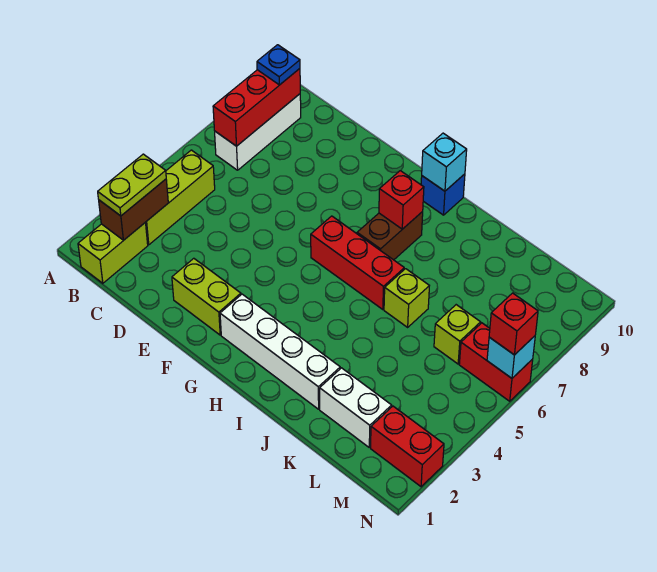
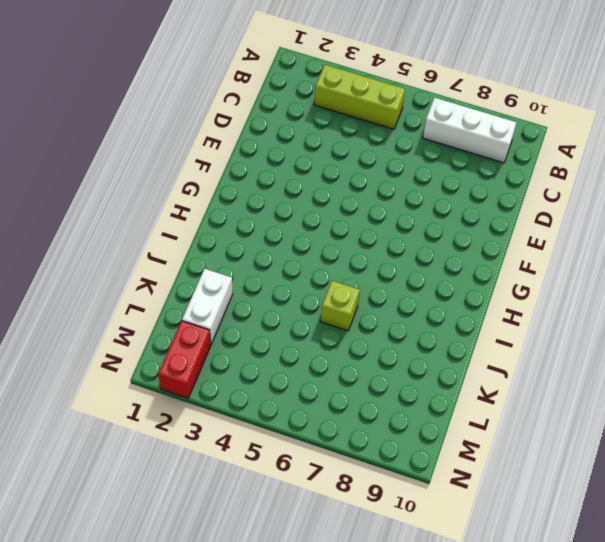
none -> lime brick B1:B2 level 1
none -> lime brick E2:F2 level 1
none -> white brick G2:J2 level 1

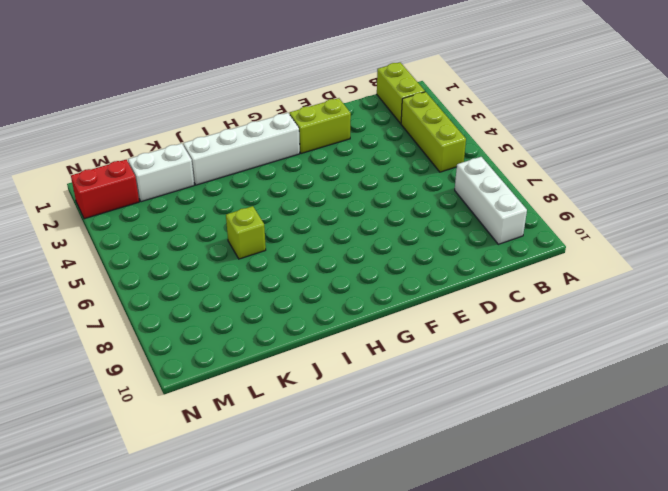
none -> red brick G6:I6 level 1
none -> brown brick H7:H8 level 1
none -> blue brick H10 level 1

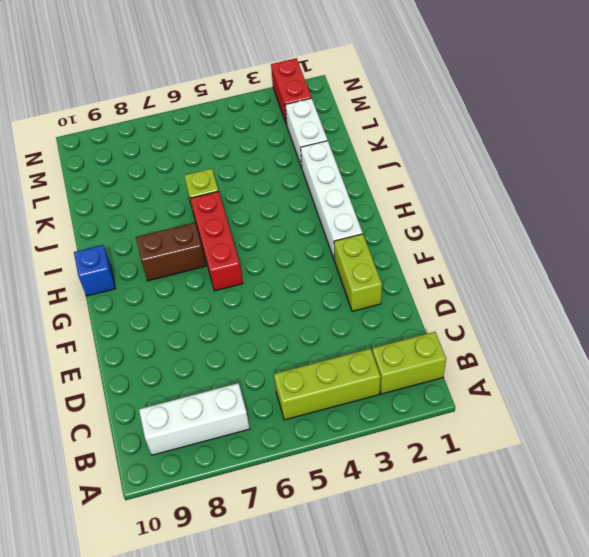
none -> lime brick L6 level 1
none -> red brick M6:N6 level 1
none -> brown brick B2:B3 level 2

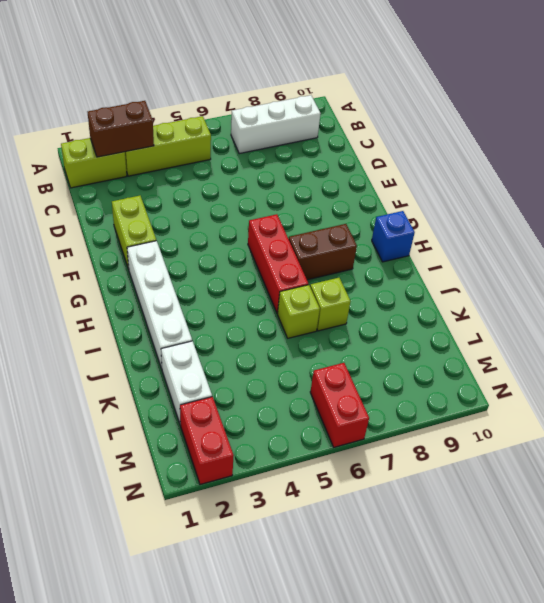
lime brick J7 level 1 -> lime brick L6 level 1
none -> red brick B7:B9 level 2
none -> red brick H8 level 2
none -> cyan brick H10 level 2

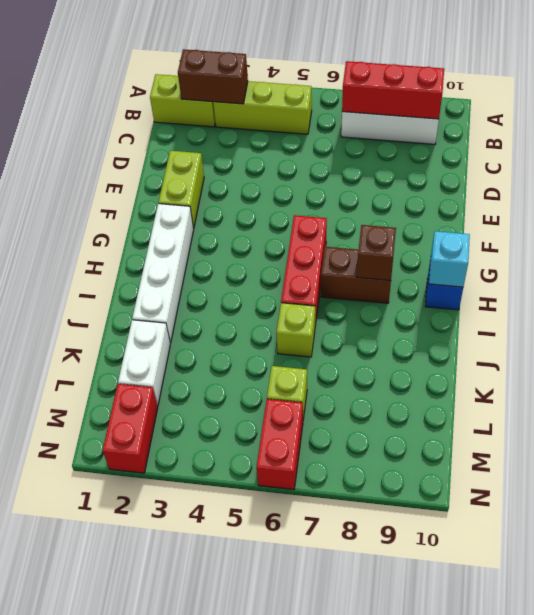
brown brick H8 level 2 -> red brick H8 level 2
none -> cyan brick N6 level 2
none -> lime plate B2:B3 level 3
none -> blue plate B9 level 3

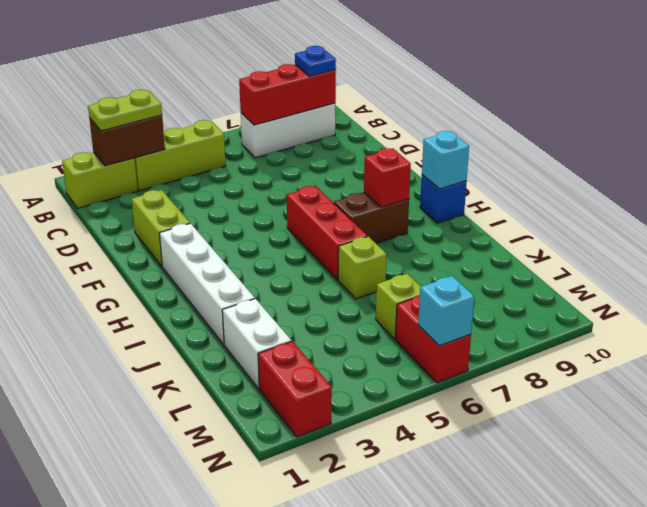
none -> red brick N6 level 3

